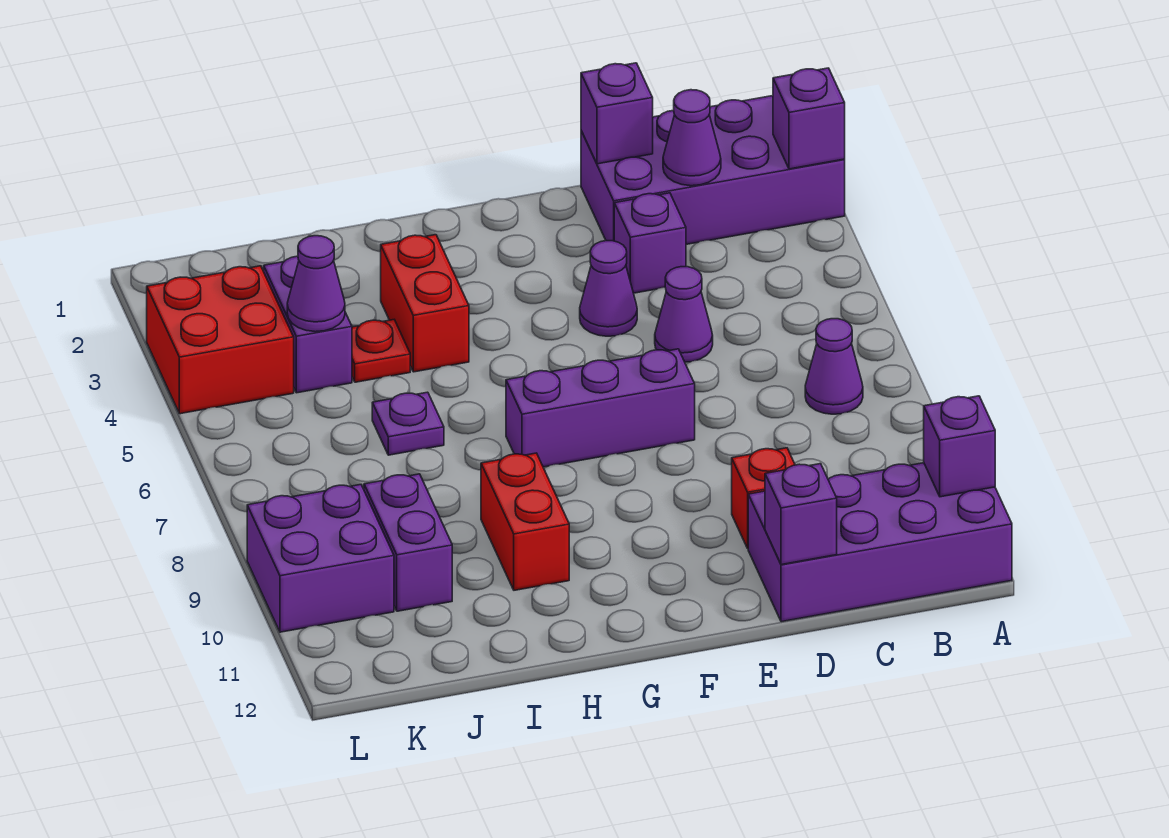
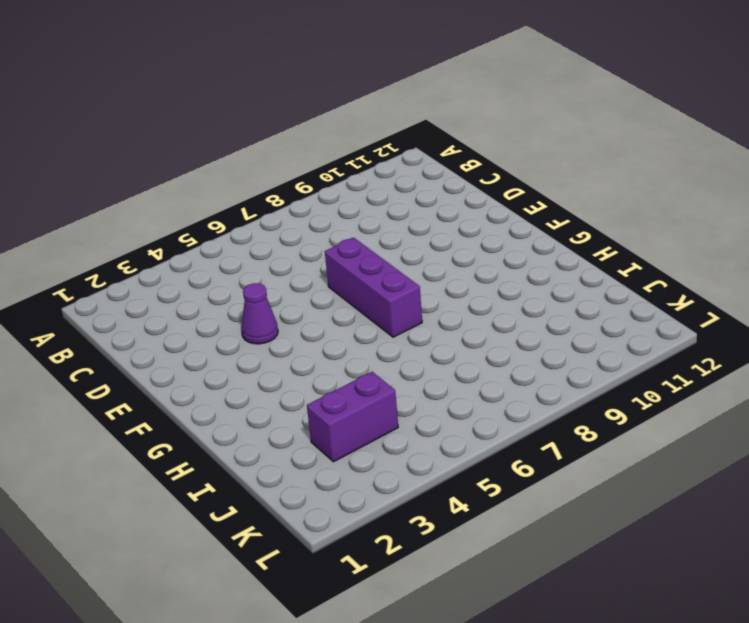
none -> purple brick A1:D2 level 1
none -> purple brick A11:D12 level 1
none -> purple cone B7 level 1

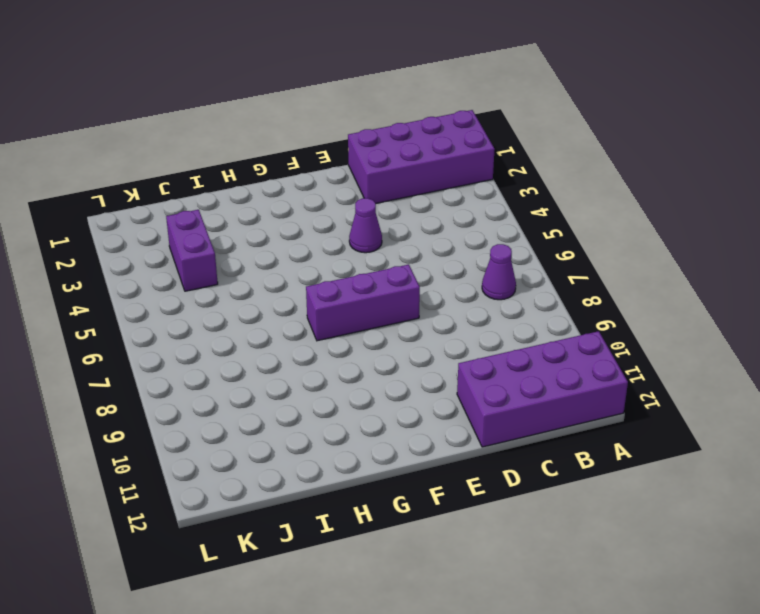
none -> purple brick D3 level 1
none -> purple cone D5 level 1
none -> red brick D10 level 1

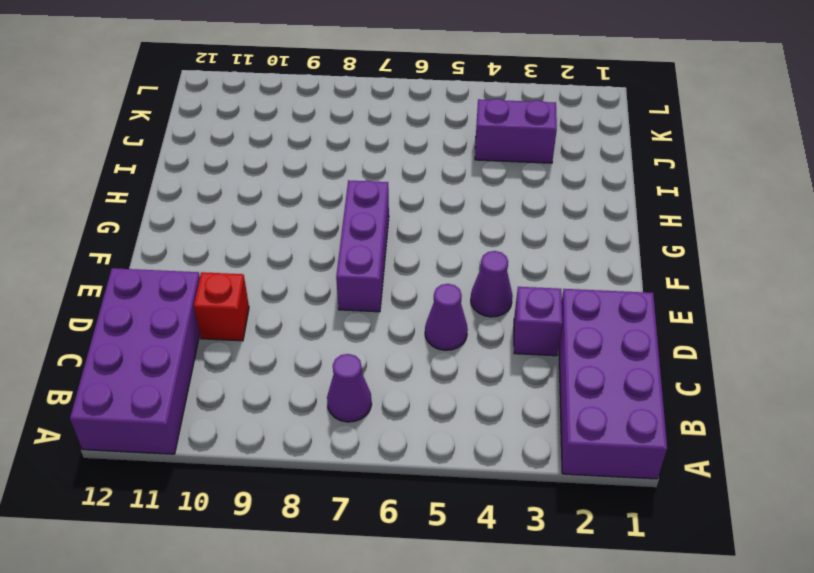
none -> red brick H3:H4 level 1
none -> red brick H9:H10 level 1
none -> red plate I4 level 1

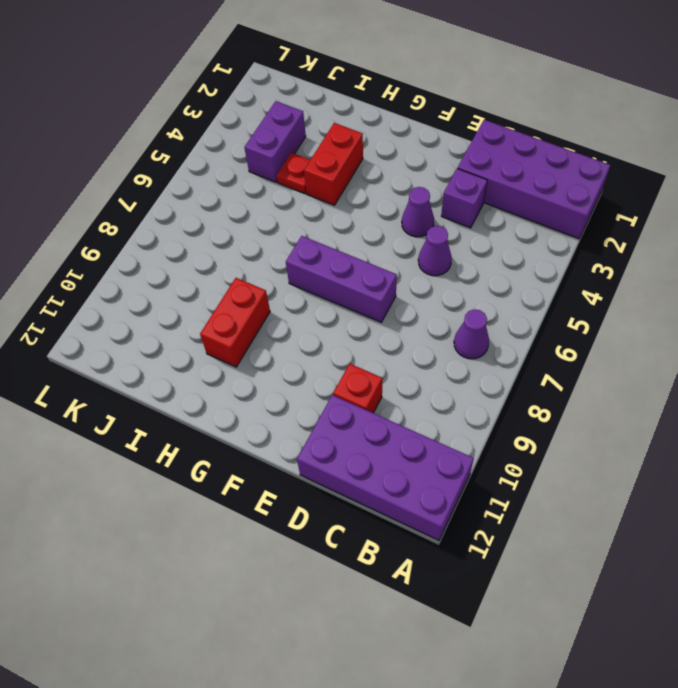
none -> purple plate I6 level 1
none -> purple brick J9:J10 level 1
none -> red brick K3:L4 level 1

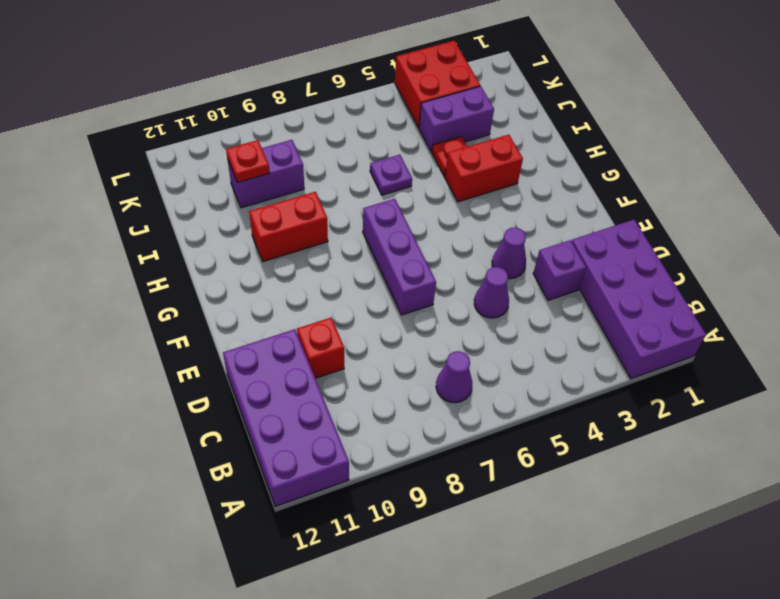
red plate J10 level 2 -> none
none -> purple brick K9:L10 level 1
none -> purple brick A2 level 2
none -> purple brick A11 level 2

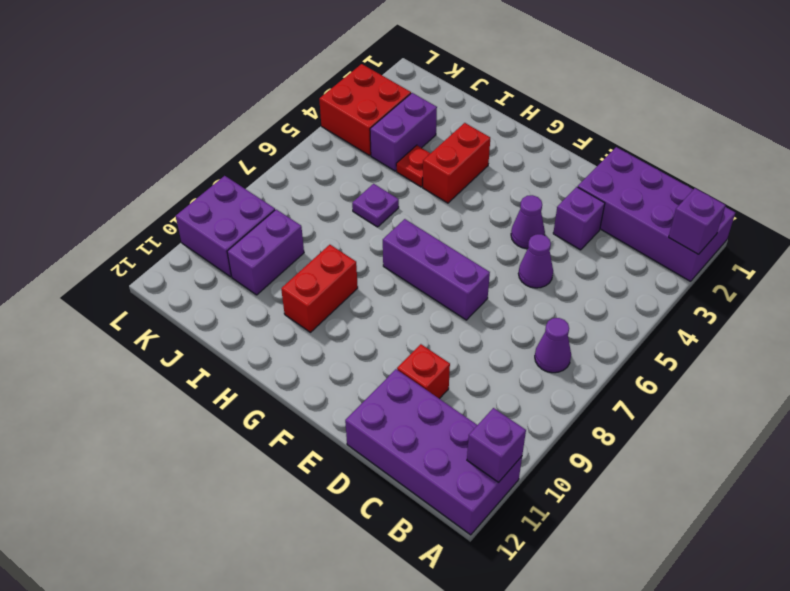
none -> purple cone C2 level 2
none -> purple brick D1 level 2
none -> purple brick D12 level 2

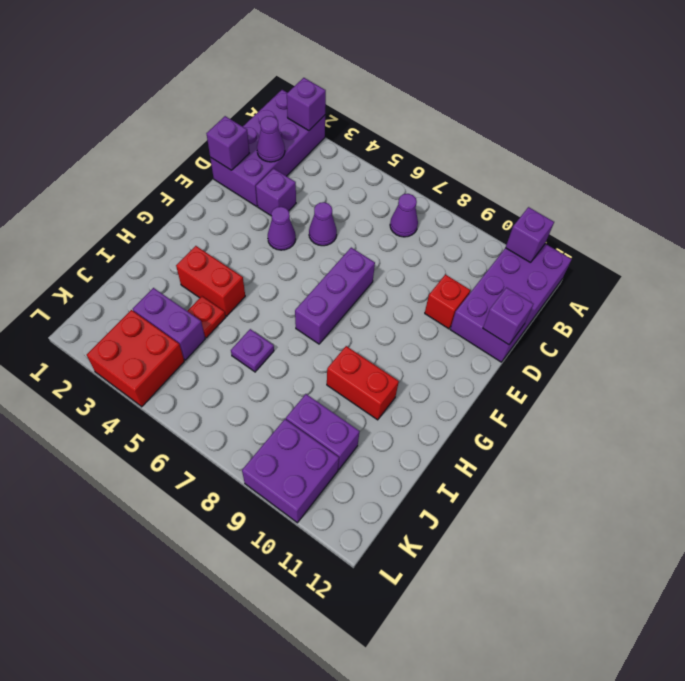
none -> purple cone J4 level 2

